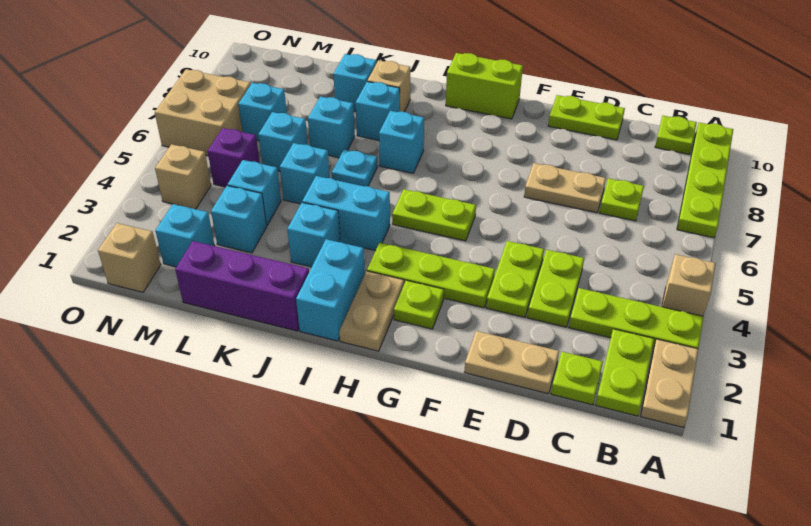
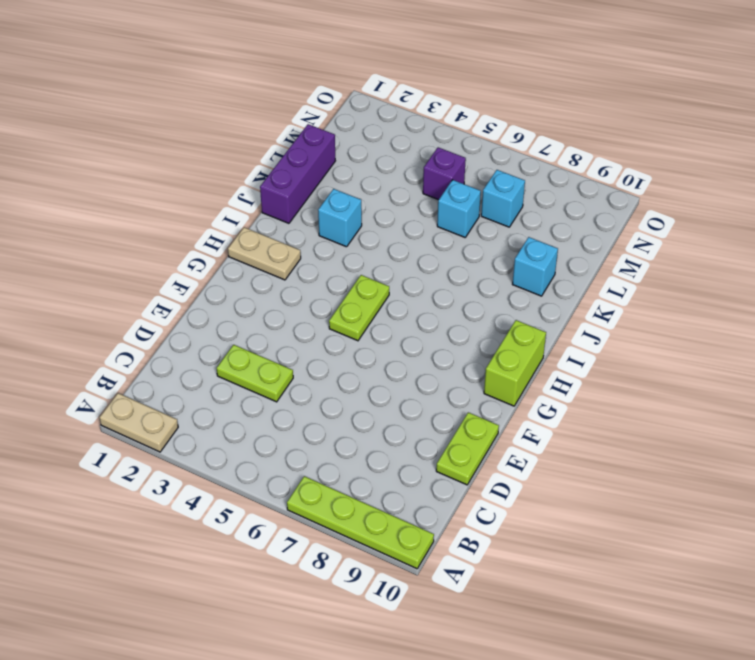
none -> lime plate A3:C3 level 1
none -> tan brick A4 level 1
none -> lime plate B1:B2 level 1
none -> lime plate B10 level 1

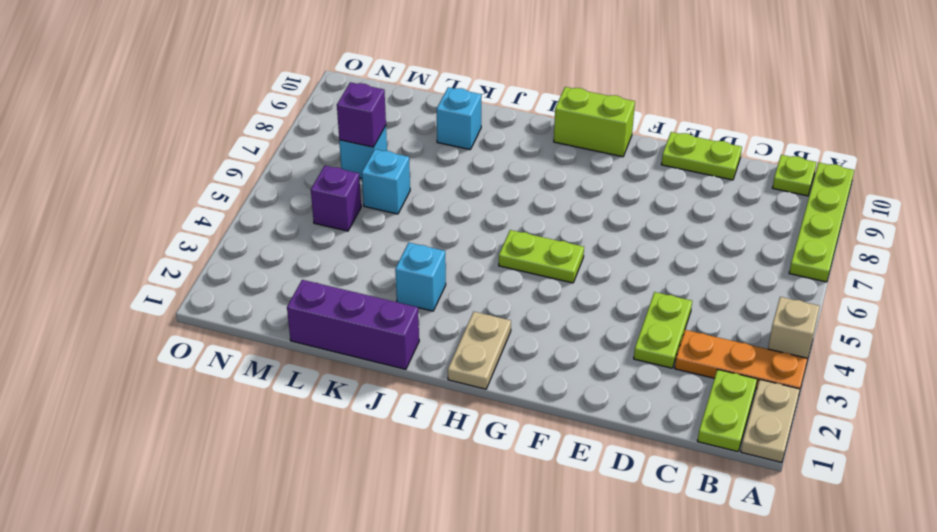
orange plate A3:C3 level 1 -> lime plate A3:C3 level 1
purple brick M7 level 2 -> none
none -> lime plate C1 level 1
none -> lime plate C7 level 1
none -> tan plate D1:E1 level 1
none -> tan plate D7:E7 level 1

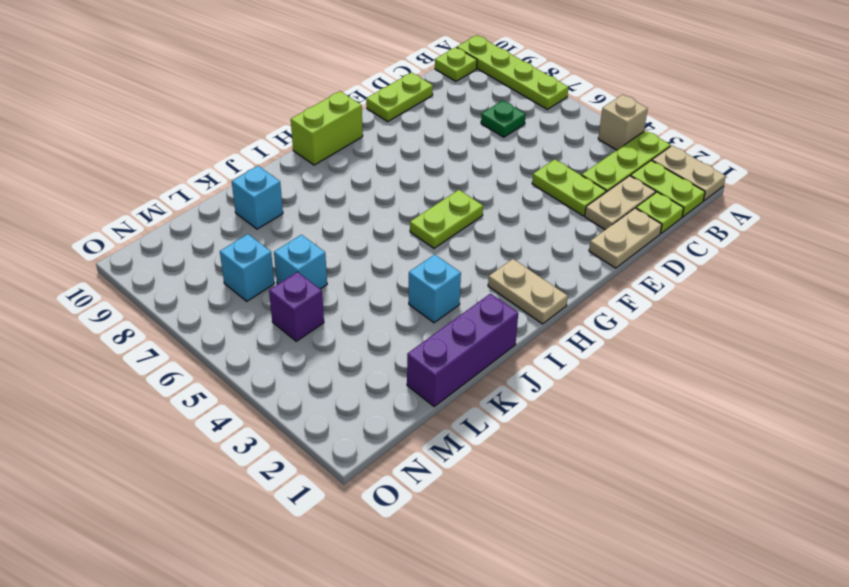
tan plate C2:D2 level 1 -> tan plate D7:E7 level 1
green plate C7 level 1 -> lime plate C7 level 1
none -> lime plate E3:E4 level 1
none -> lime plate F3:H3 level 1
none -> lime plate G2 level 1
none -> cyan brick I1:I2 level 1

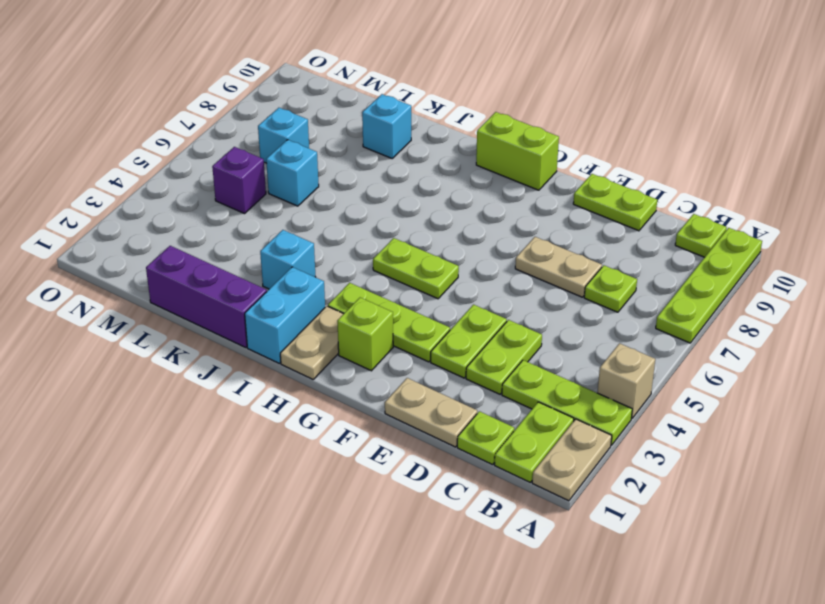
lime brick G2 level 1 -> lime plate G2 level 1
none -> cyan brick I4:J4 level 1
none -> cyan brick I7 level 1
none -> cyan plate J6 level 1
none -> cyan brick J8 level 1

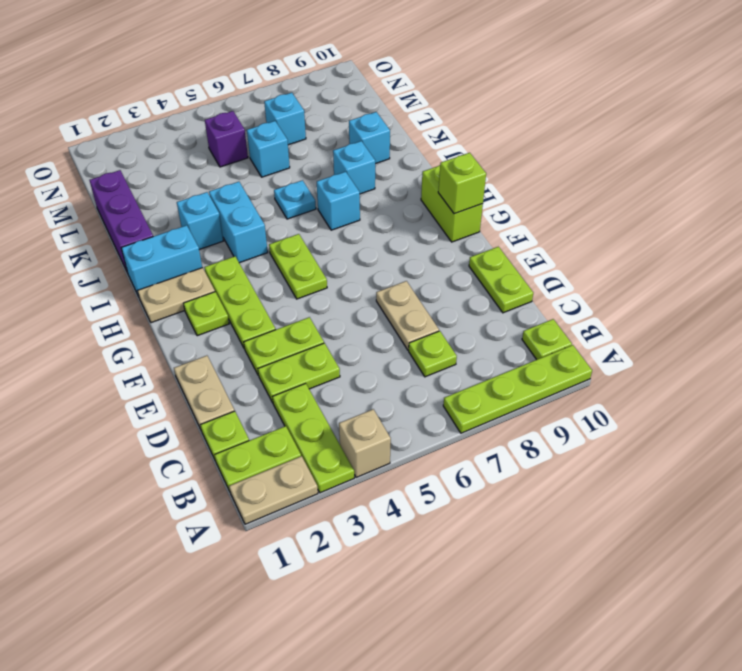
lime brick G10 level 2 -> none
none -> tan brick J9 level 1
none -> cyan brick K5 level 1
none -> cyan brick K7 level 1
none -> cyan brick L3 level 1

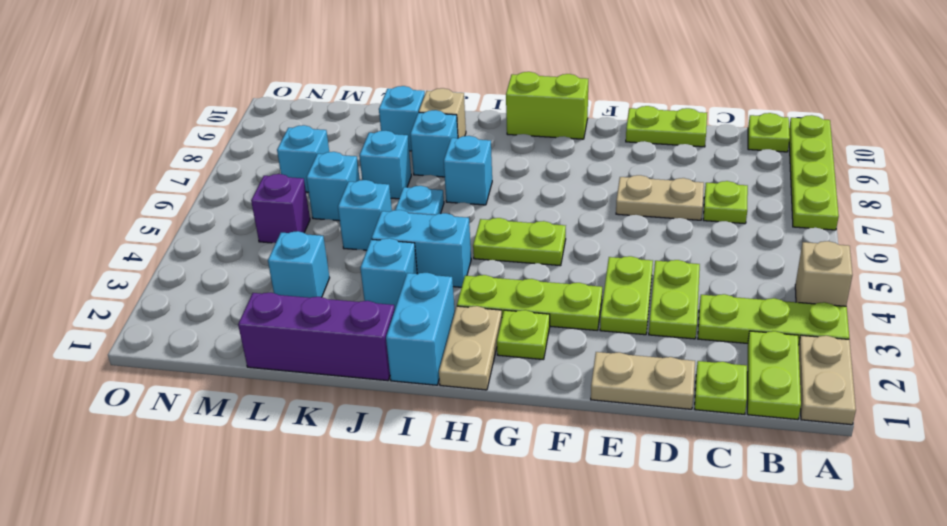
none -> cyan brick L4 level 1
none -> cyan brick M2 level 1
none -> tan brick N1 level 1
none -> tan brick N4 level 1

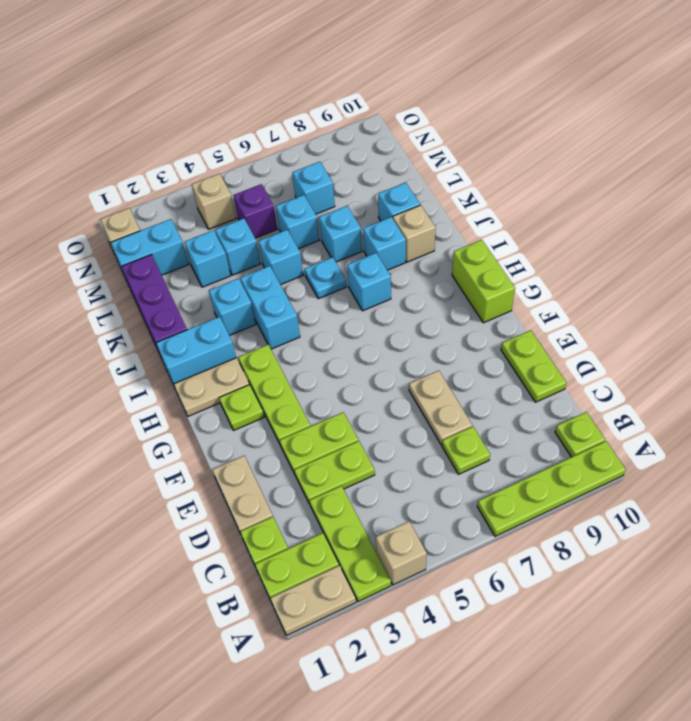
cyan brick M1:M2 level 1 -> cyan brick M2 level 1
none -> lime plate G5:H5 level 1
none -> tan brick N6:O7 level 1

